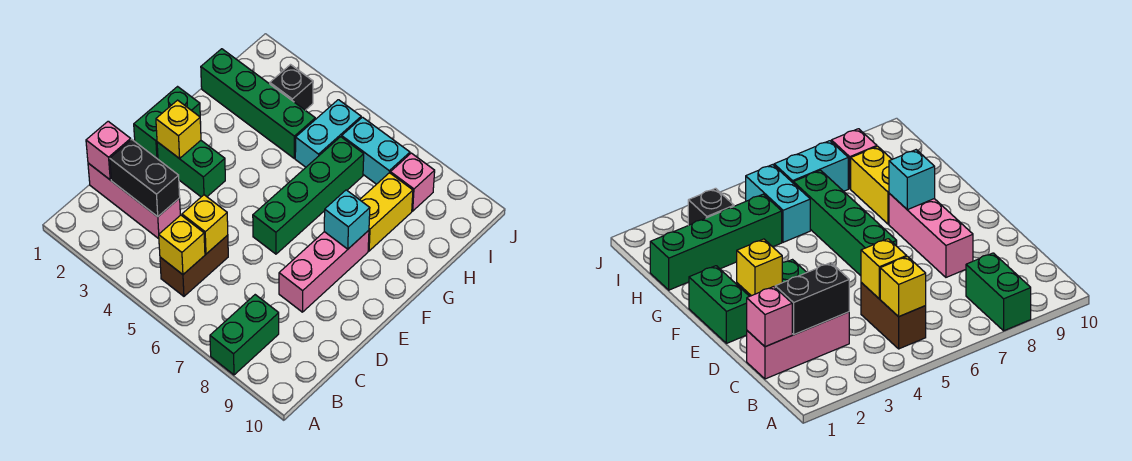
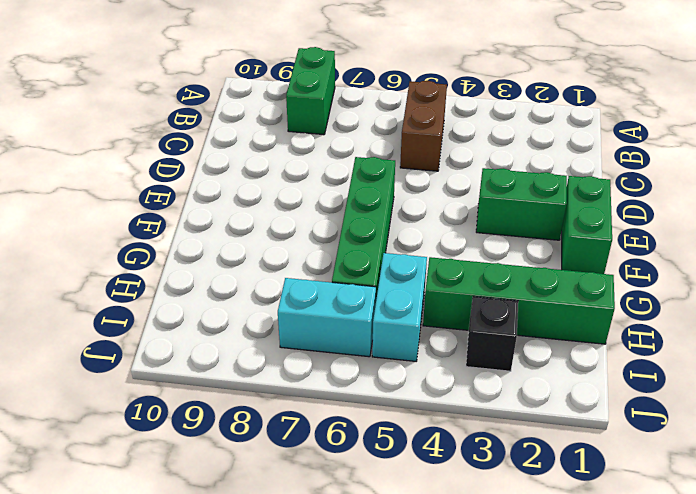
none -> pink brick C1:C3 level 1
none -> pink brick D8:F8 level 1
none -> yellow brick G8:H8 level 1

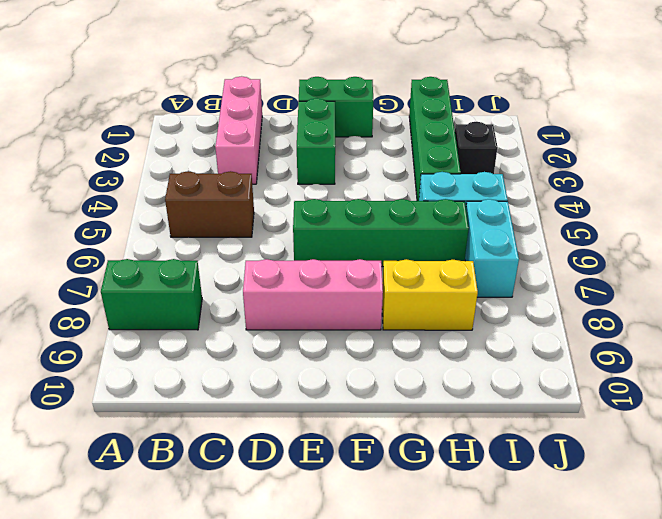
none -> pink brick I8 level 1
none -> yellow brick B5 level 2
none -> pink brick C1 level 2

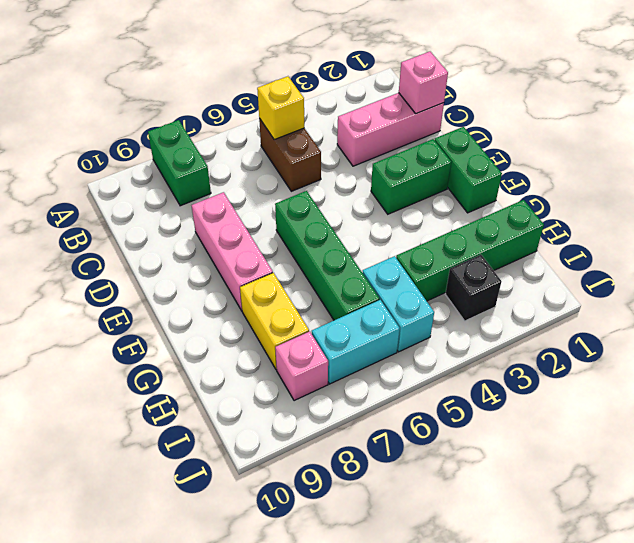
none -> black brick C2:C3 level 2
none -> yellow brick C5 level 2
none -> yellow brick E2 level 2

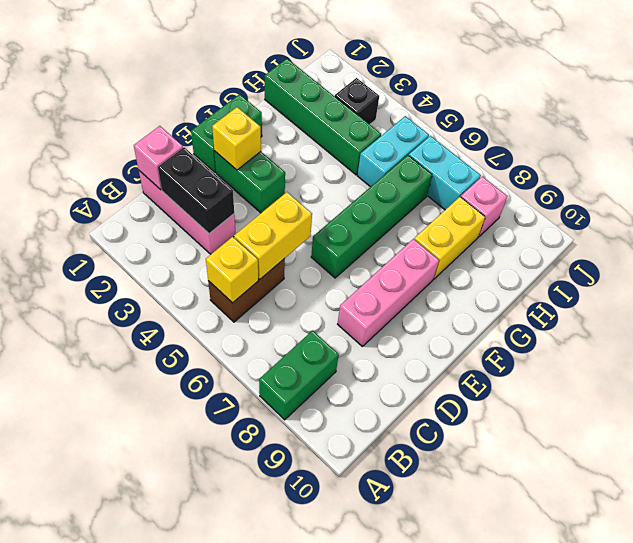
yellow brick C5:D5 level 2 -> yellow brick C5 level 2
none -> cyan brick F8 level 2

